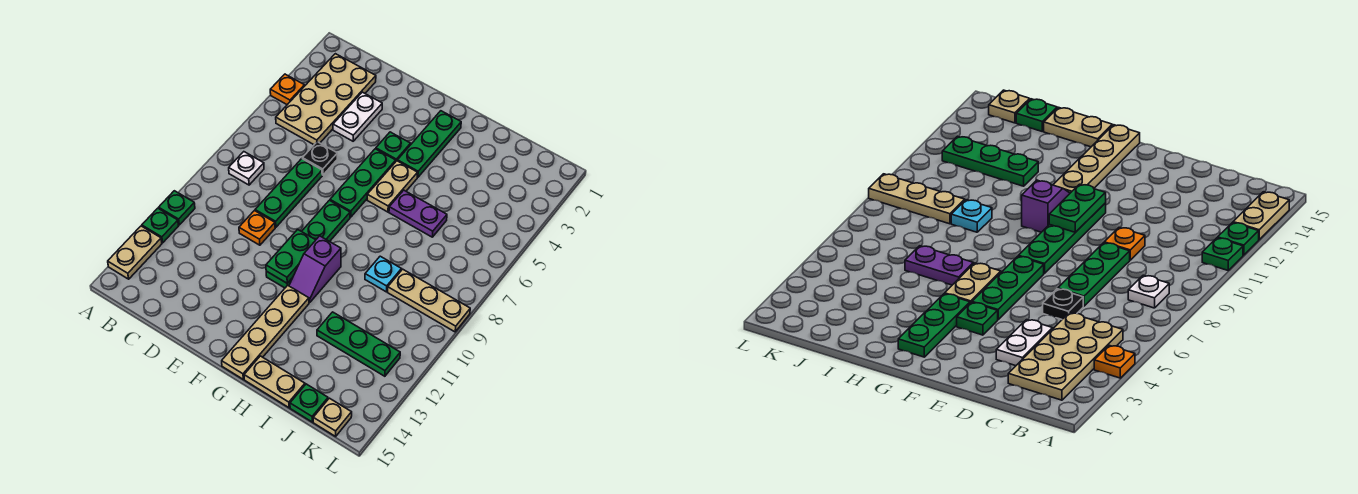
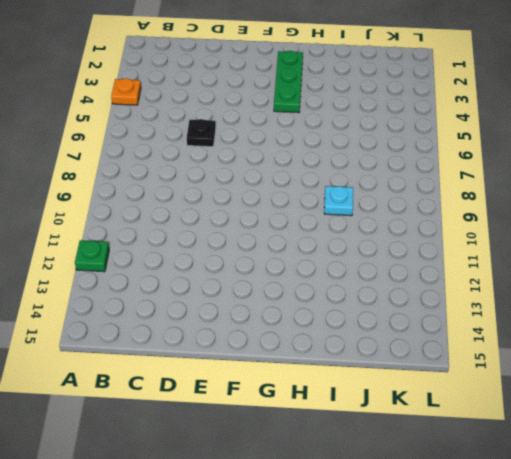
none -> green plate A11 level 1
none -> tan plate A13:A14 level 1
none -> tan plate B2:C5 level 1

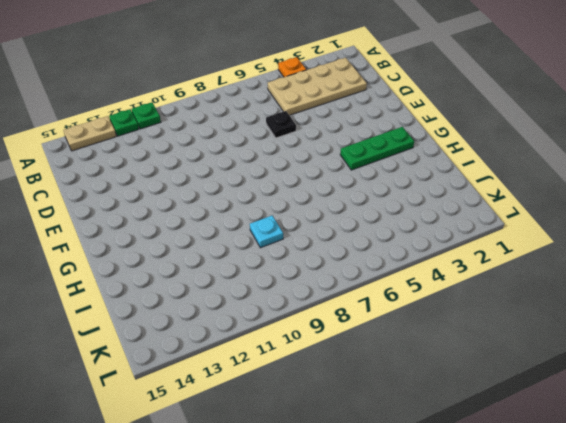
none -> white plate B8 level 1
none -> white plate D3:D4 level 1
none -> green plate D7:D9 level 1

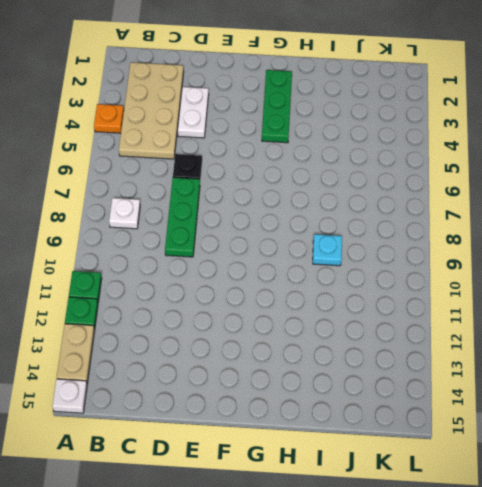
white plate A15 level 1 -> none
none -> orange plate D10 level 1
none -> green plate F4 level 1
none -> green plate F5:F7 level 1

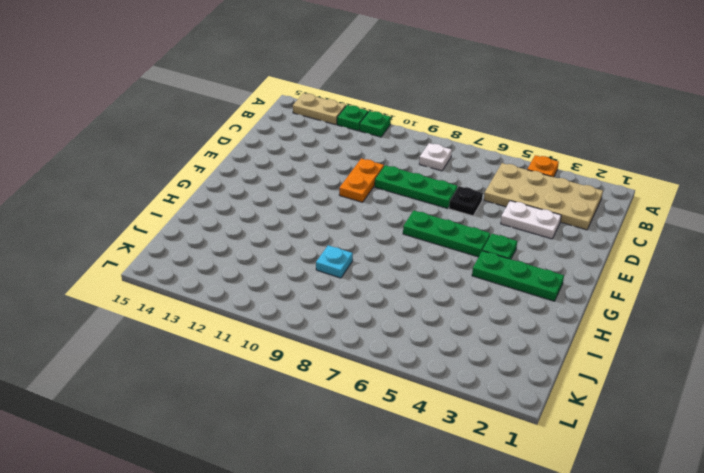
orange plate D10:E10 level 1 -> orange plate D10 level 1
none -> green plate F8:F11 level 1
none -> tan plate G5:G6 level 1
none -> purple slope G10:G11 level 1 top 10

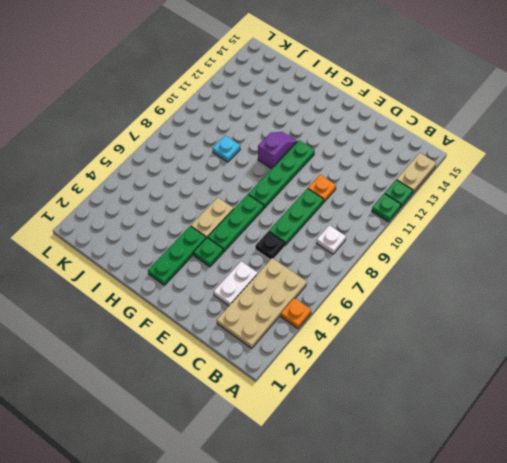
none -> tan plate G12:G15 level 1
none -> purple plate H6:I6 level 1
none -> tan plate H15:I15 level 1

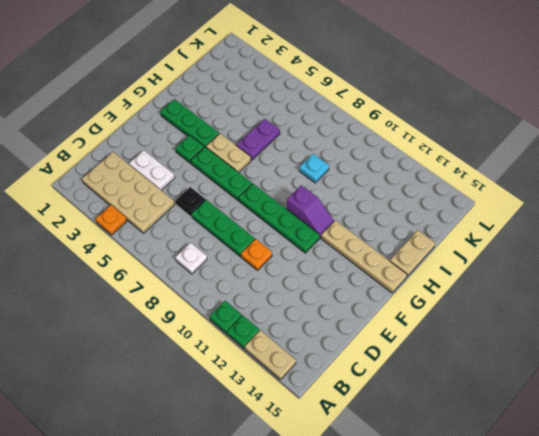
none -> green plate I12:K12 level 1
none -> tan plate J9:L9 level 1
none -> green plate J15 level 1

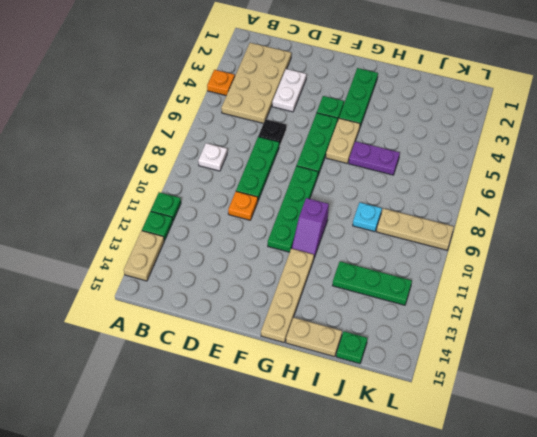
none -> tan plate K15 level 1
none -> green plate F10:F11 level 2

